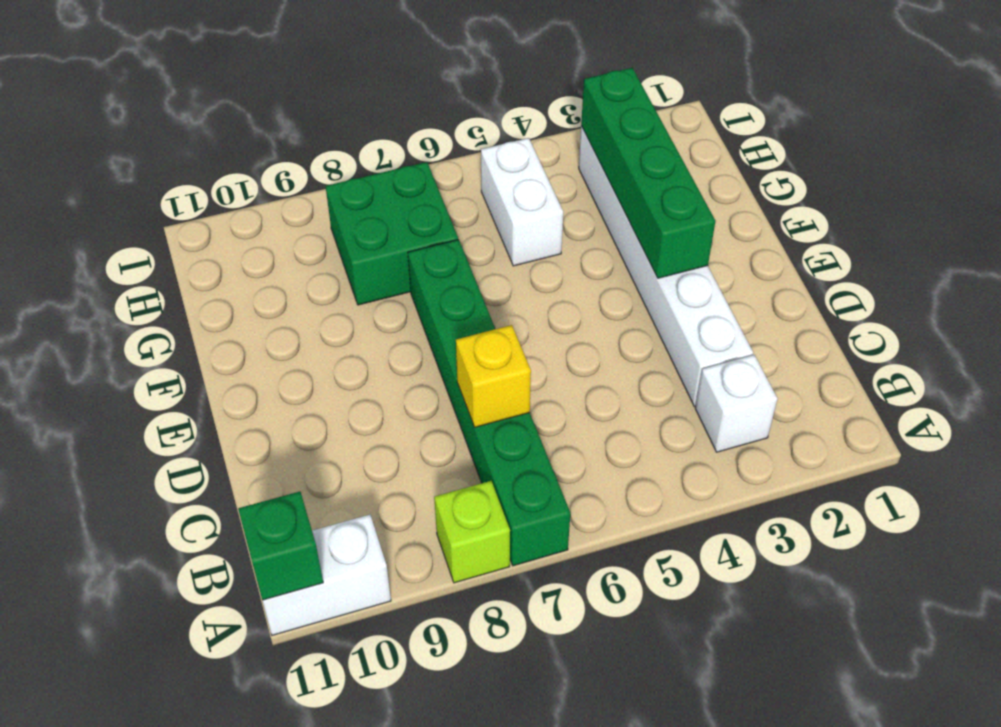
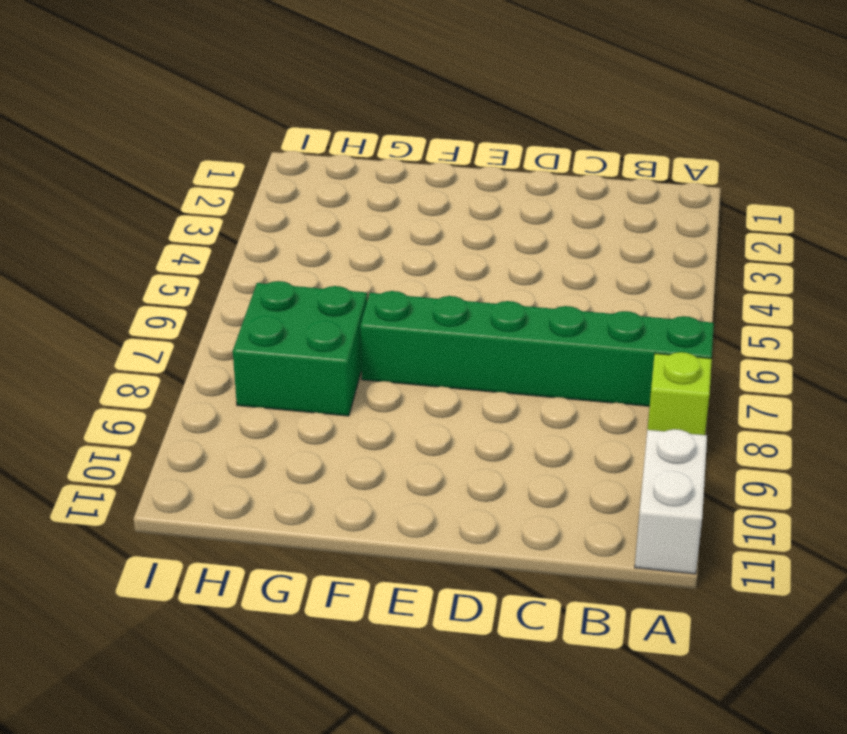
none -> white brick B3 level 1
none -> white brick C3:H3 level 1

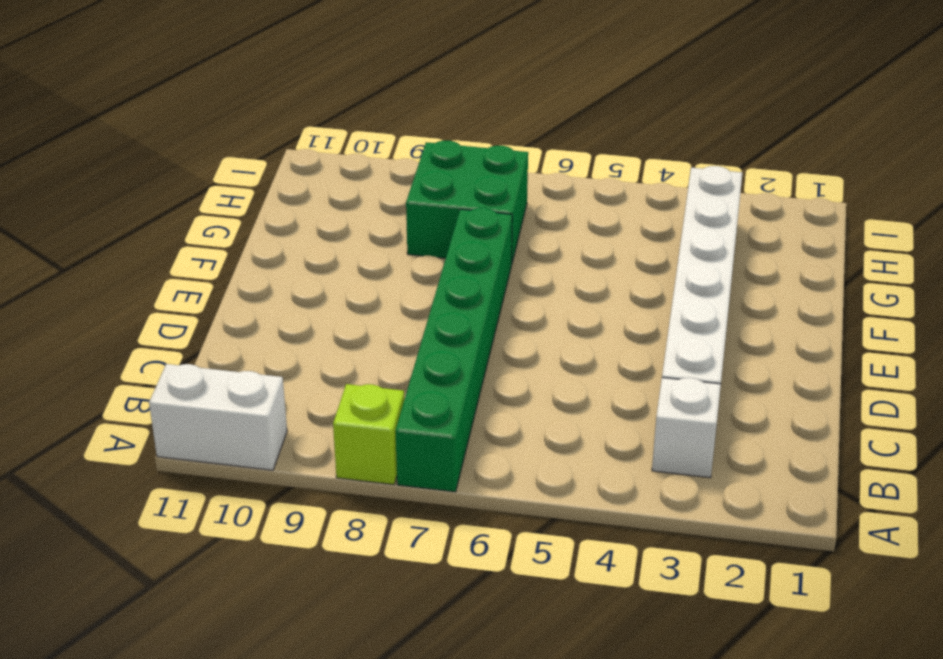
none -> white brick G5:H5 level 1
none -> green brick A11 level 2

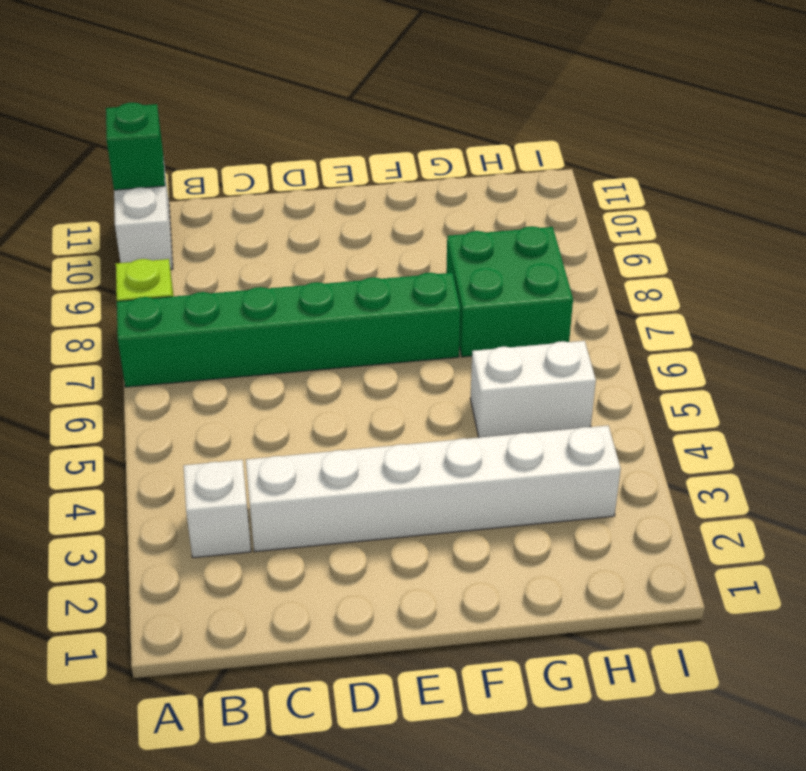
none -> yellow brick C7 level 2
none -> green brick E3:H3 level 2

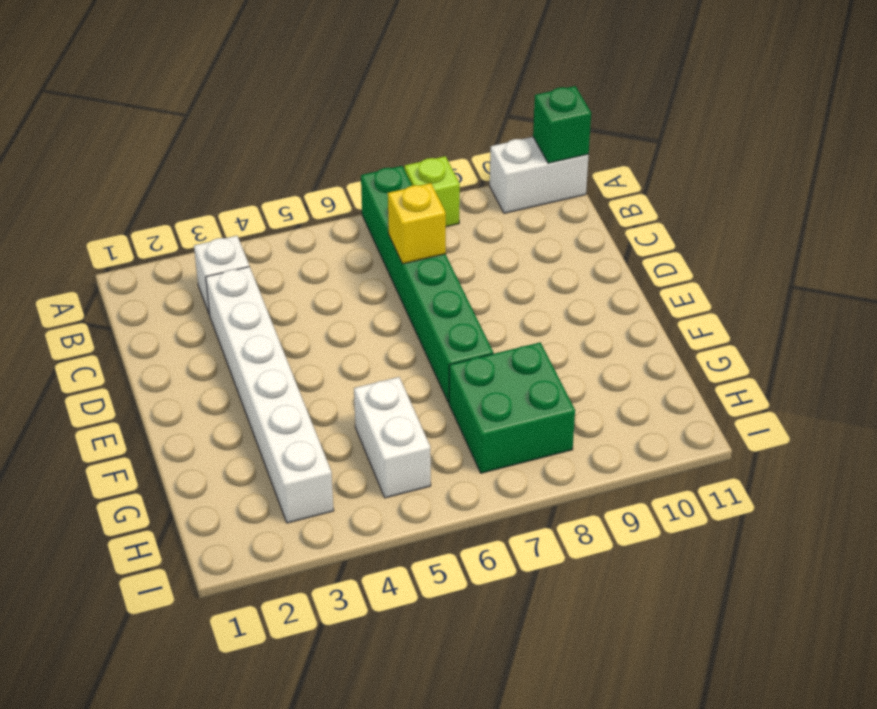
none -> green brick E3:H3 level 2

